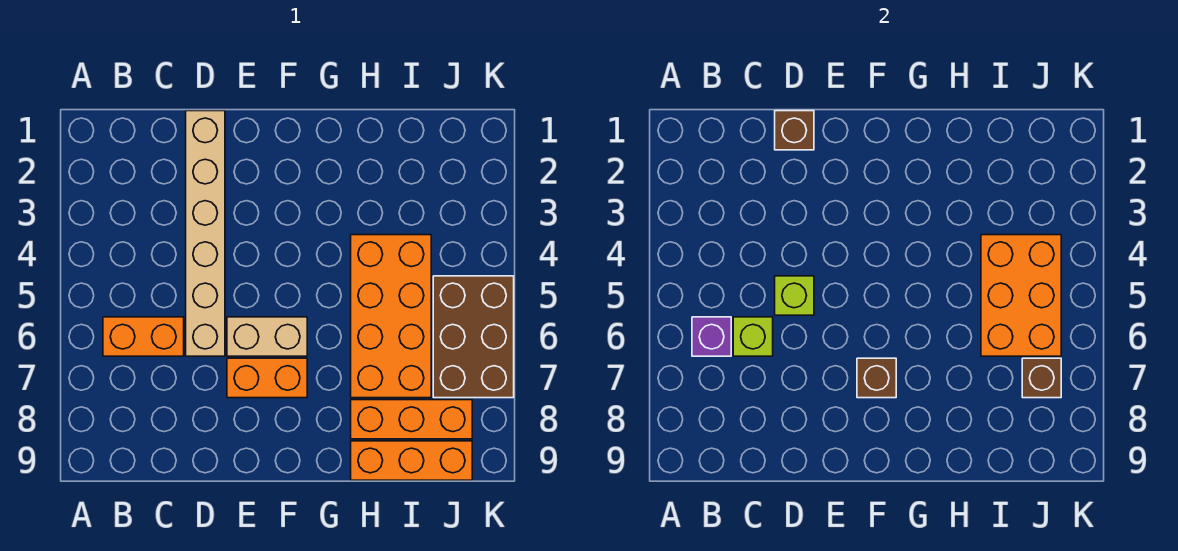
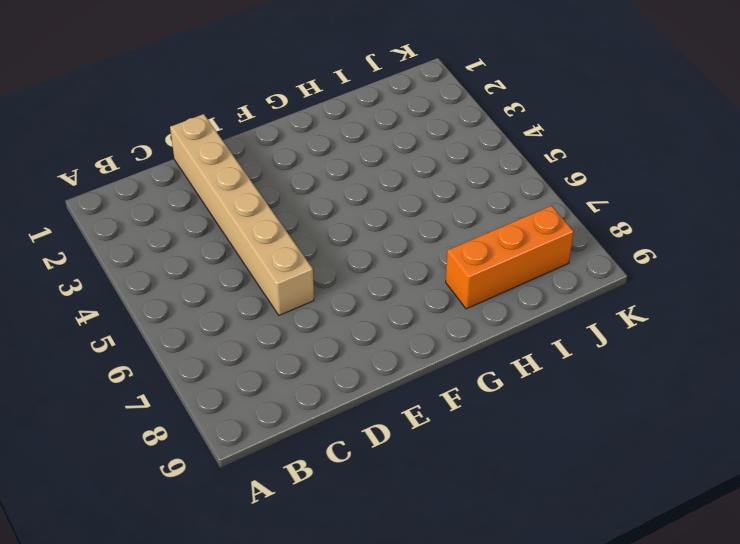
none -> orange brick B6:C6 level 1
none -> tan brick E6:F6 level 1
none -> orange brick E7:F7 level 1

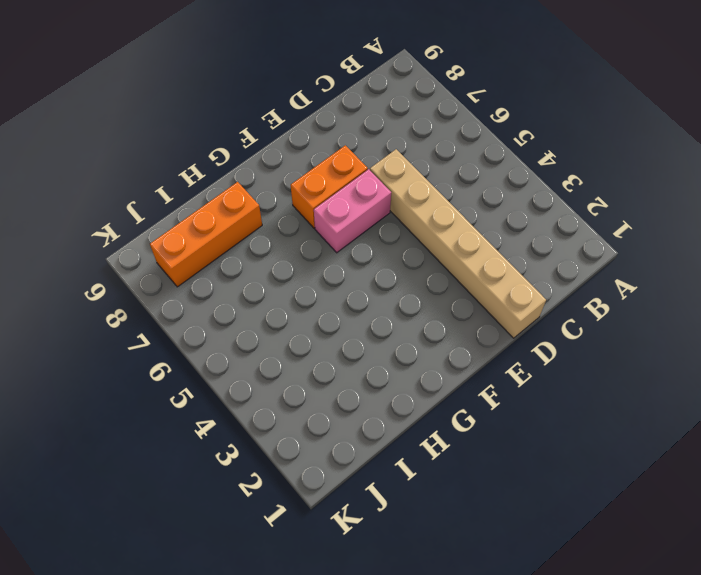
pink brick E6:F6 level 1 -> tan brick E6:F6 level 1
none -> orange brick B6:C6 level 1
none -> orange brick H4:I7 level 1
none -> orange brick H9:J9 level 1

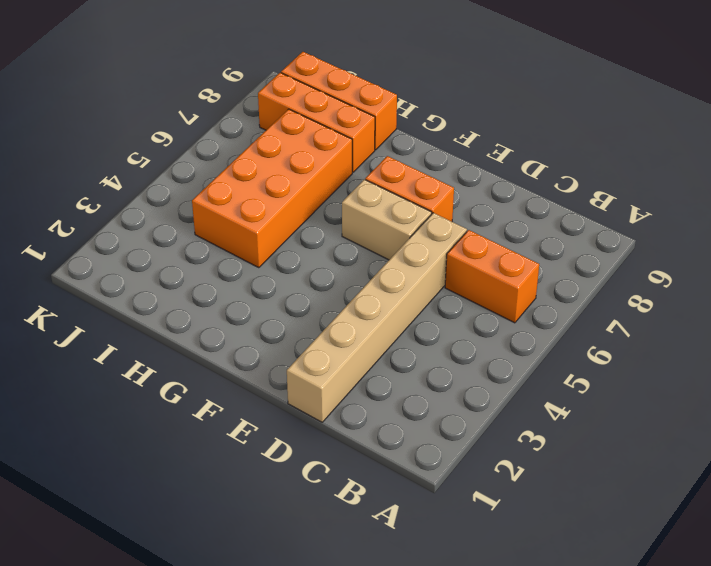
none -> brown brick J5:K7 level 1
none -> purple brick B6 level 2
none -> lime brick C6 level 2

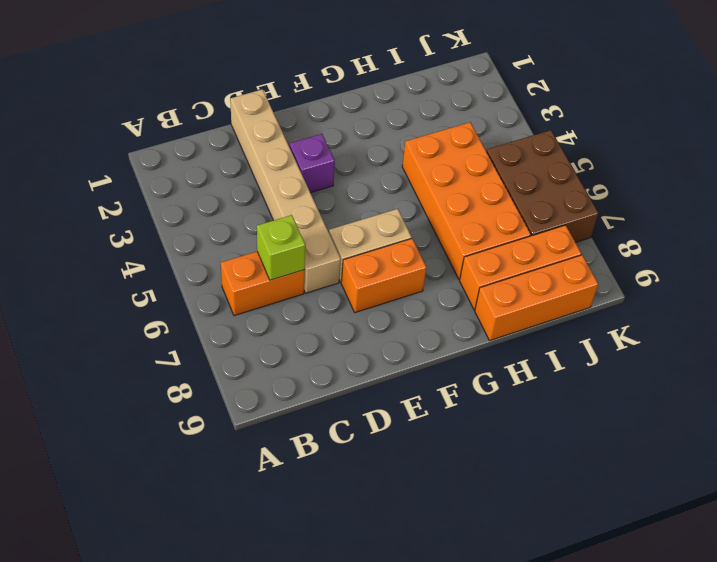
purple brick E3 level 1 -> purple brick B6 level 2
none -> brown brick D1 level 2
none -> lime brick D5 level 2
none -> brown brick F7 level 2

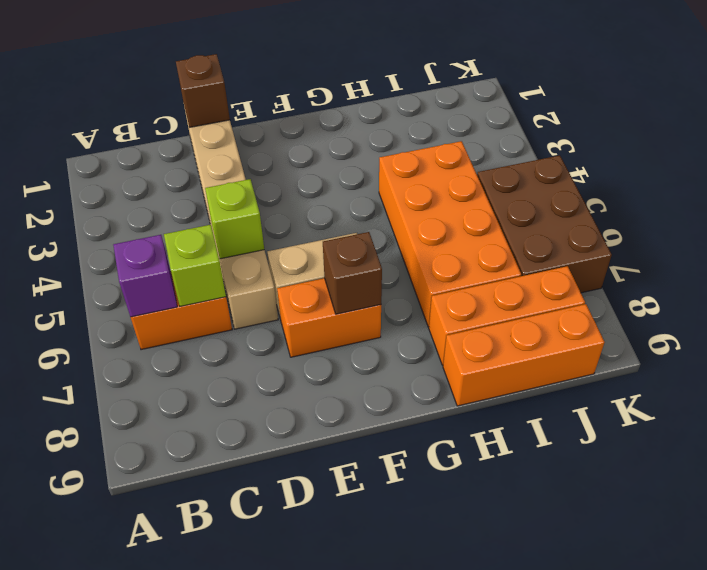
none -> orange brick I4:J6 level 2
none -> brown brick J7 level 2

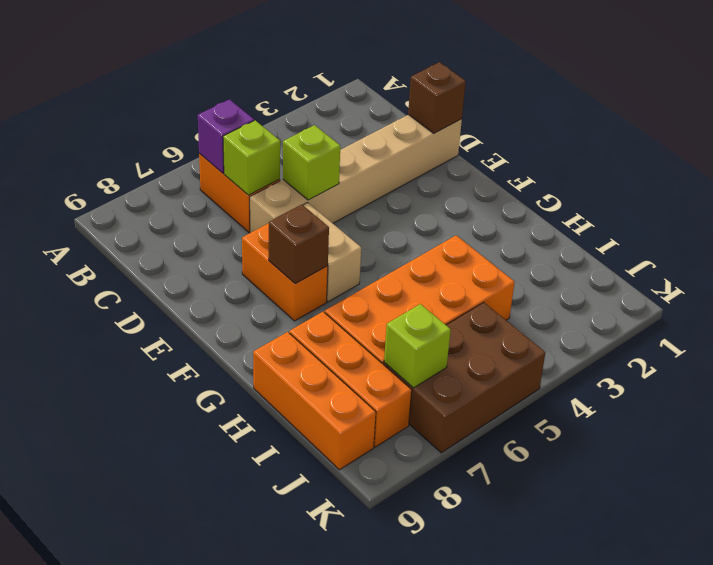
lime brick J7 level 2 -> brown brick J7 level 2
none -> orange brick I4:J6 level 2

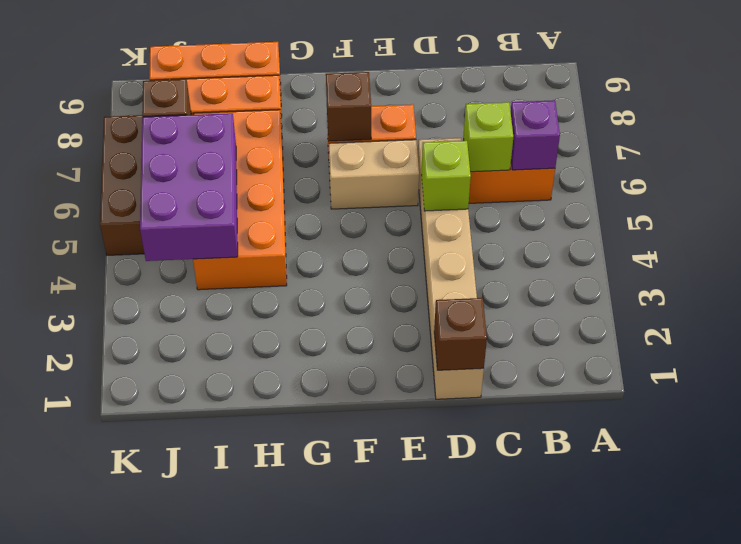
purple brick I4:J6 level 2 -> orange brick I4:J6 level 2

